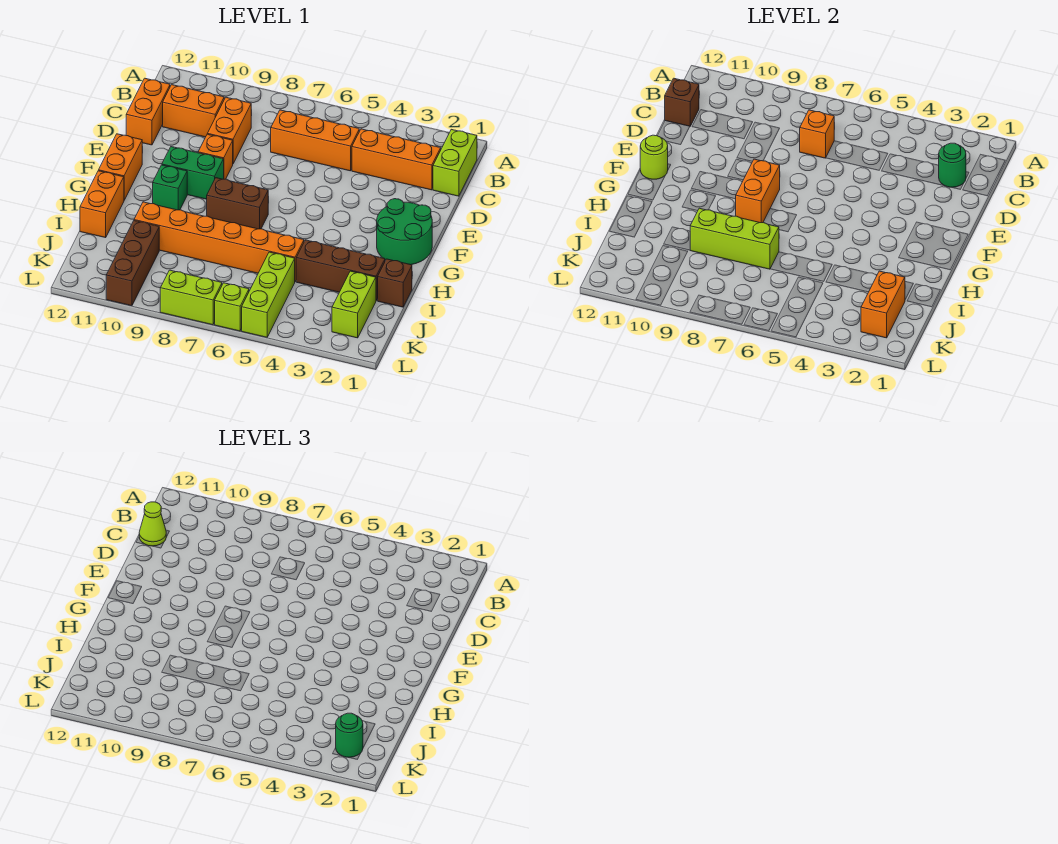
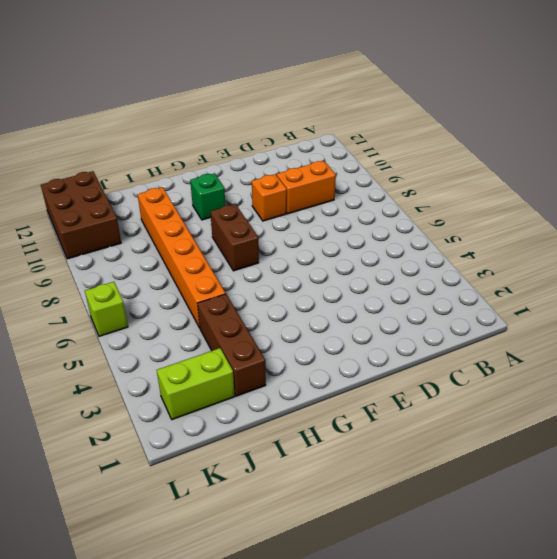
brown brick K10:L12 level 1 -> brown brick J10:L10 level 1
none -> lime brick B1:C1 level 1
none -> orange brick C2:C4 level 1
none -> orange brick C5:C7 level 1
none -> orange brick C10:C11 level 1

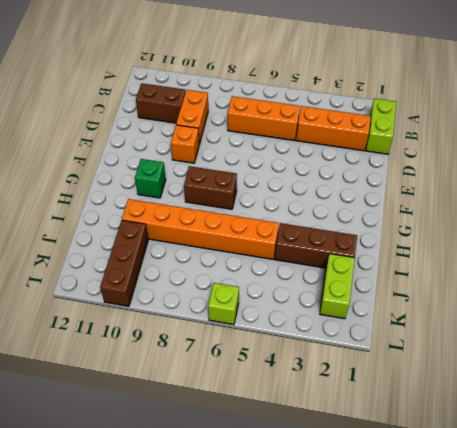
brown brick C10:C11 level 1 -> orange brick C10:C11 level 1
none -> orange brick C12:D12 level 1
none -> green round brick F1:G2 level 1
none -> green brick F9:F10 level 1
none -> orange brick F12:G12 level 1

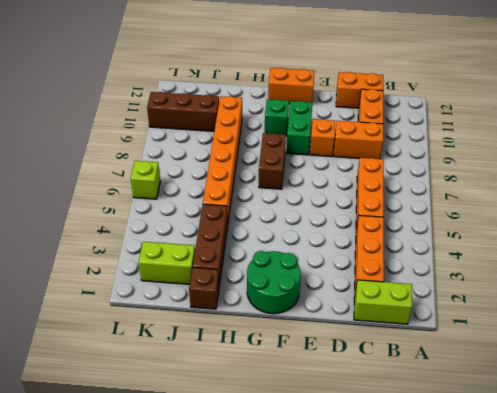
none -> orange brick H12:I12 level 1
none -> lime brick J5:L5 level 1
none -> lime brick L7:L8 level 1
none -> green round brick C2 level 2

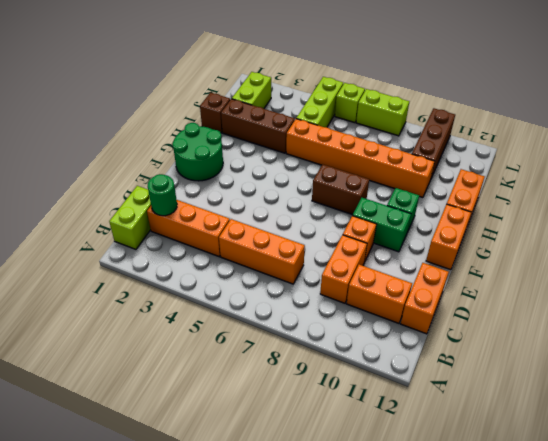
none -> orange brick C7 level 2
none -> brown brick C12 level 2
none -> orange brick F8:G8 level 2
none -> lime round brick F12 level 2

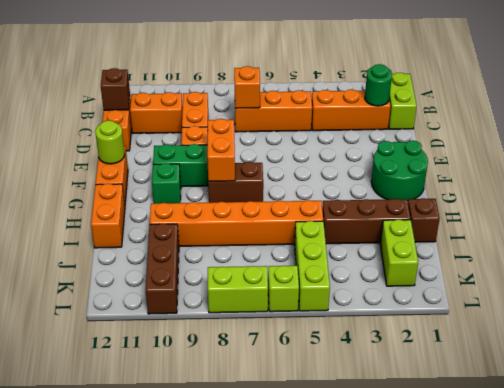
none -> lime brick I7:I9 level 2
none -> orange brick J2:K2 level 2
none -> lime cone C12 level 3
none -> green round brick K2 level 3

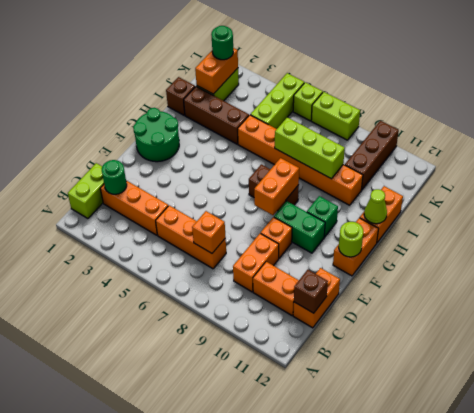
lime cone H12 level 2 -> lime cone C12 level 3

